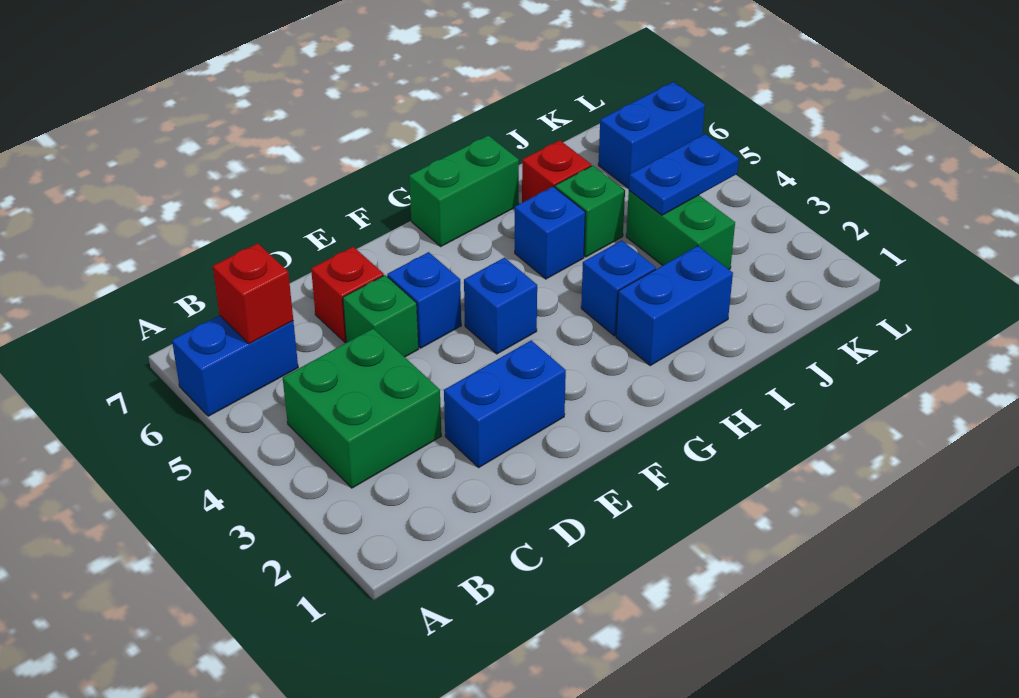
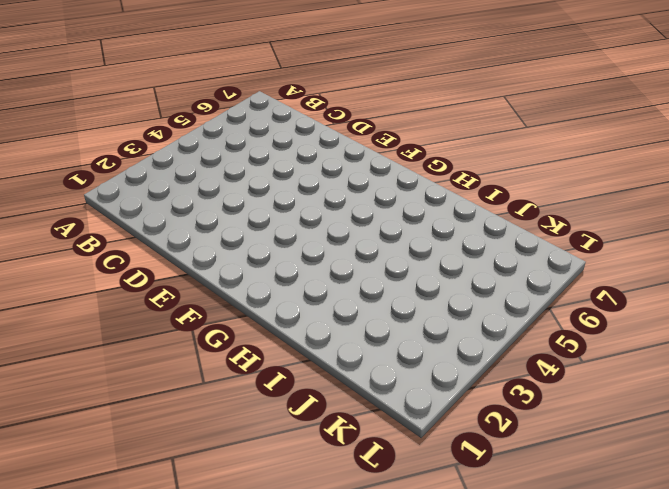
none -> blue brick A6:B6 level 1
none -> green brick B3:C4 level 1
none -> blue brick D2:E2 level 1

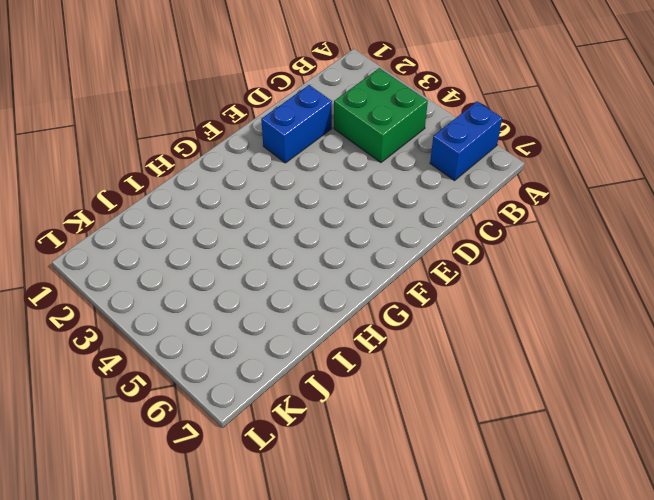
none -> green brick D5 level 1
none -> red brick D6 level 1
none -> blue brick E5 level 1

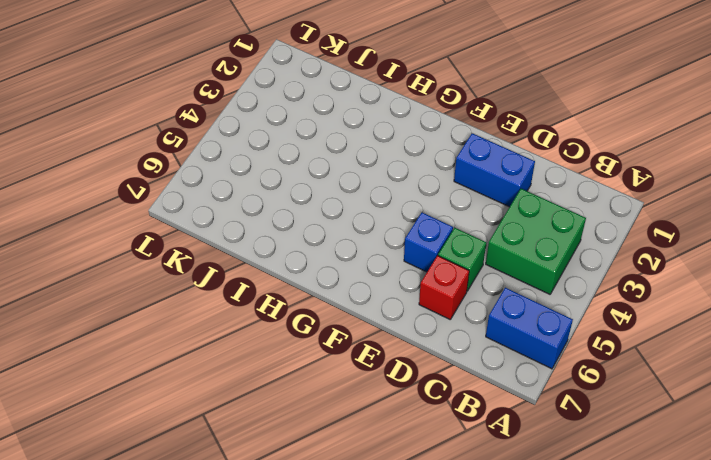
none -> blue brick F4 level 1
none -> green brick G7:H7 level 1
none -> blue brick H2:I2 level 1

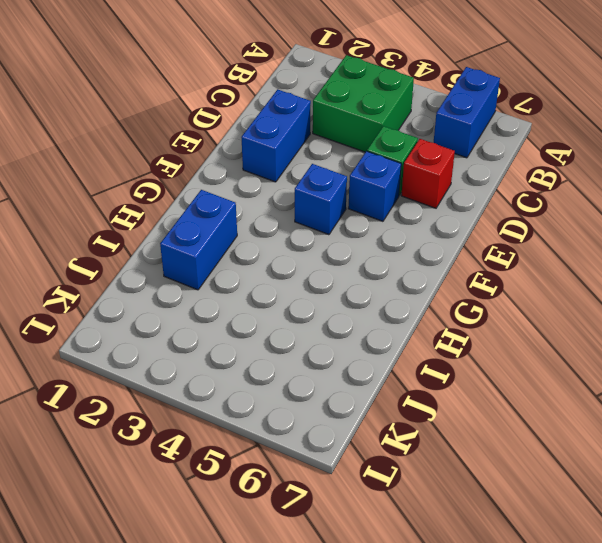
none -> green brick G7:H7 level 1
none -> blue brick H3 level 1
none -> blue brick H5 level 1

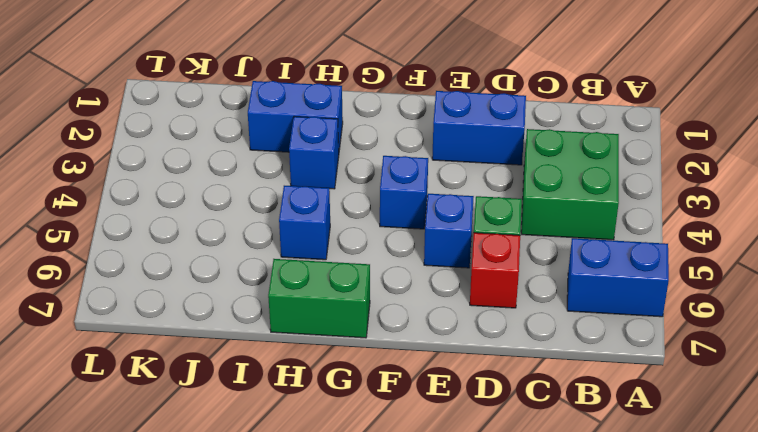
none -> green brick I5 level 1
none -> red brick I6 level 1
none -> green brick J3:J4 level 1

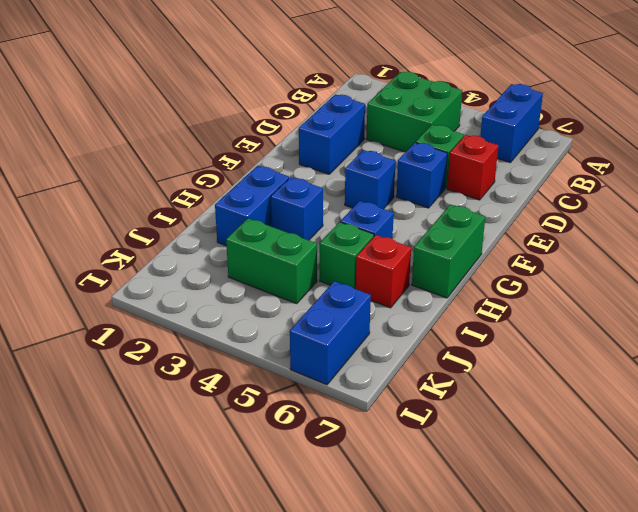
none -> red brick B6 level 2
none -> blue plate J4:K4 level 2

